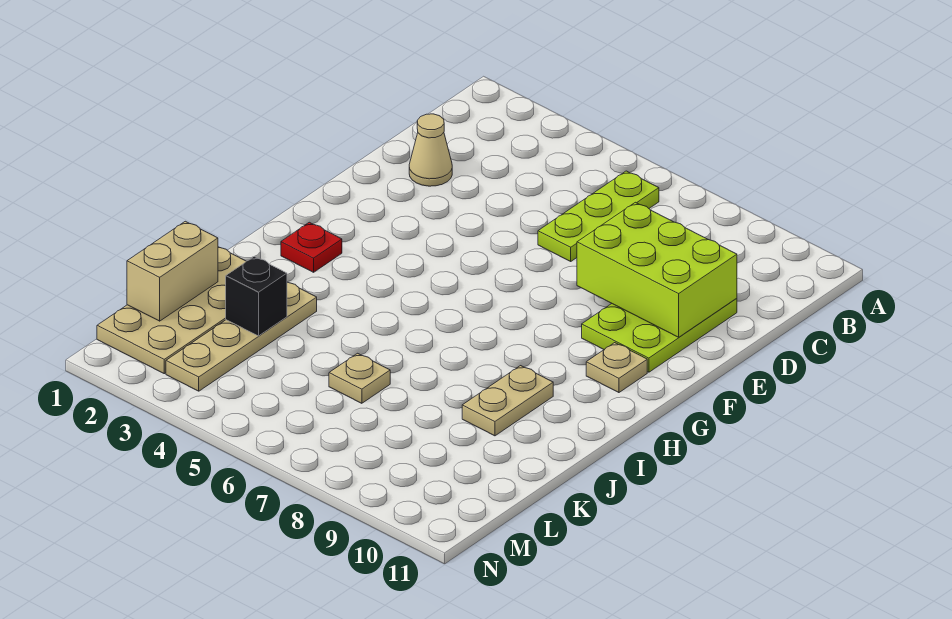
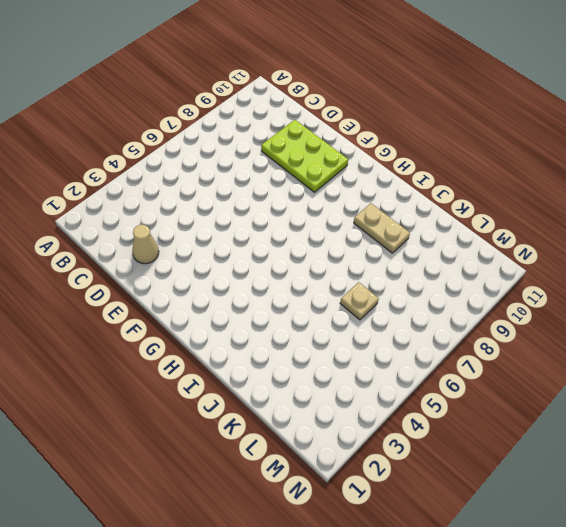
none -> lime plate B6:D6 level 1
none -> tan plate G10 level 1
none -> red plate H2 level 1

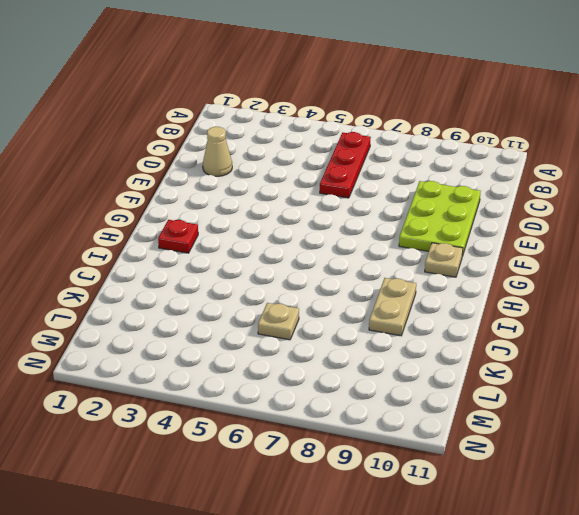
red plate B6:D6 level 1 -> lime plate B6:D6 level 1
none -> tan plate J1:M2 level 1
none -> tan plate J3:M3 level 1
none -> lime brick D8:E10 level 2

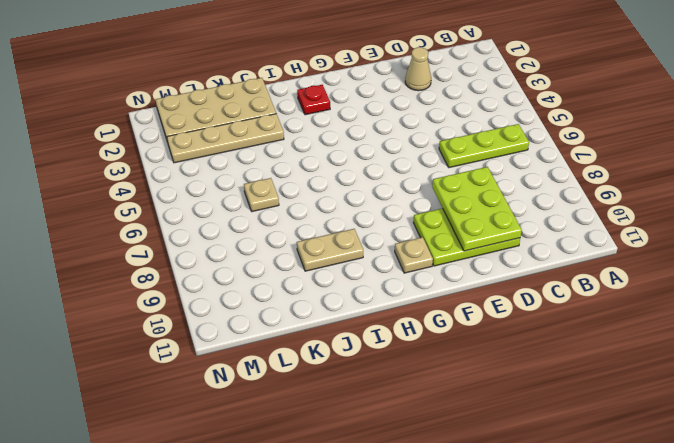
lime plate D8:E10 level 2 -> lime brick D8:E10 level 2
none -> tan brick K1:L1 level 2
none -> black brick K3 level 2

